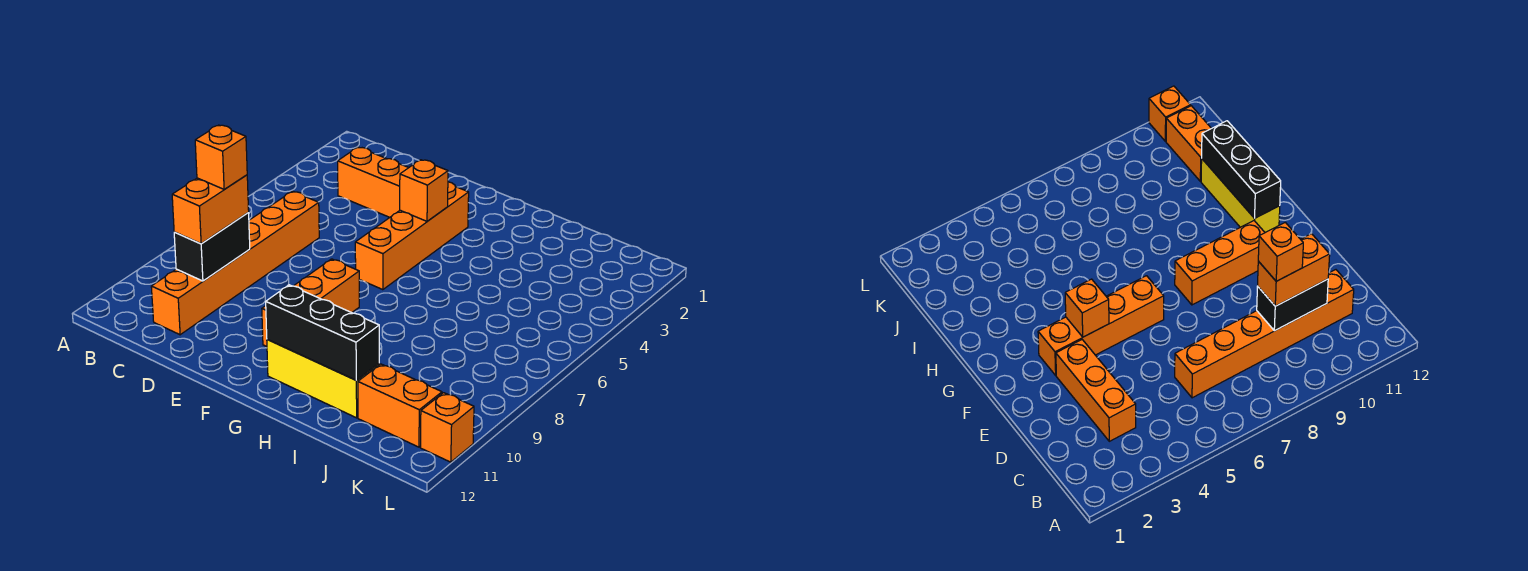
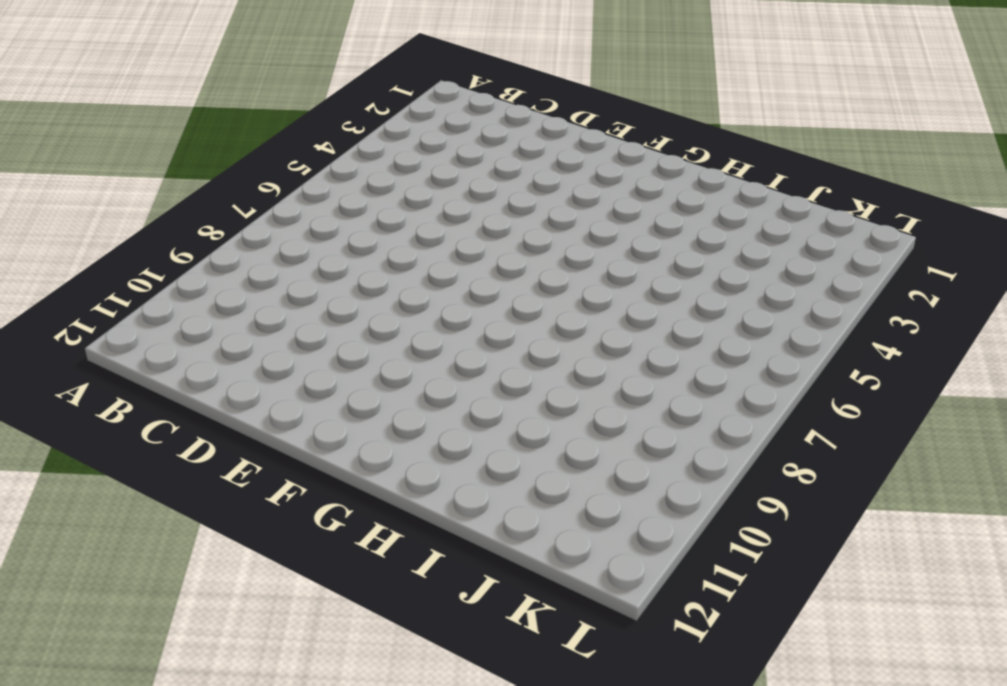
none -> orange brick C3:E3 level 1
none -> orange brick C6:C11 level 1
none -> orange brick F3:F6 level 1

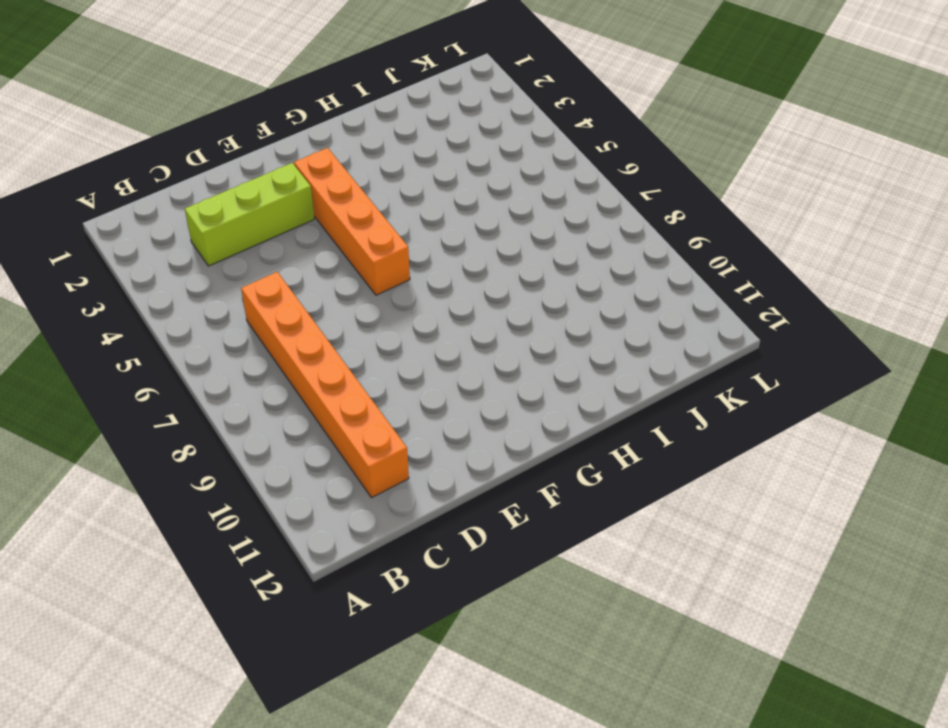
lime brick C3:E3 level 1 -> orange brick C3:E3 level 1
none -> orange brick F8:F10 level 1
none -> yellow brick G11:I11 level 1
none -> orange brick J11:K11 level 1

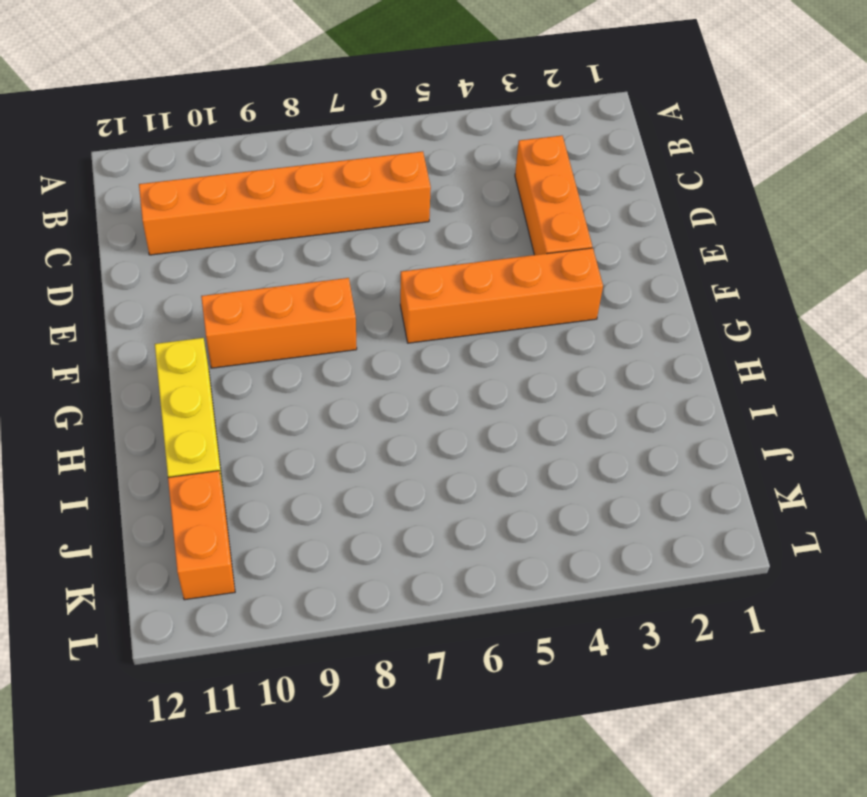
none -> orange brick L11 level 1
none -> black brick C9:C10 level 2
none -> orange brick F4 level 2

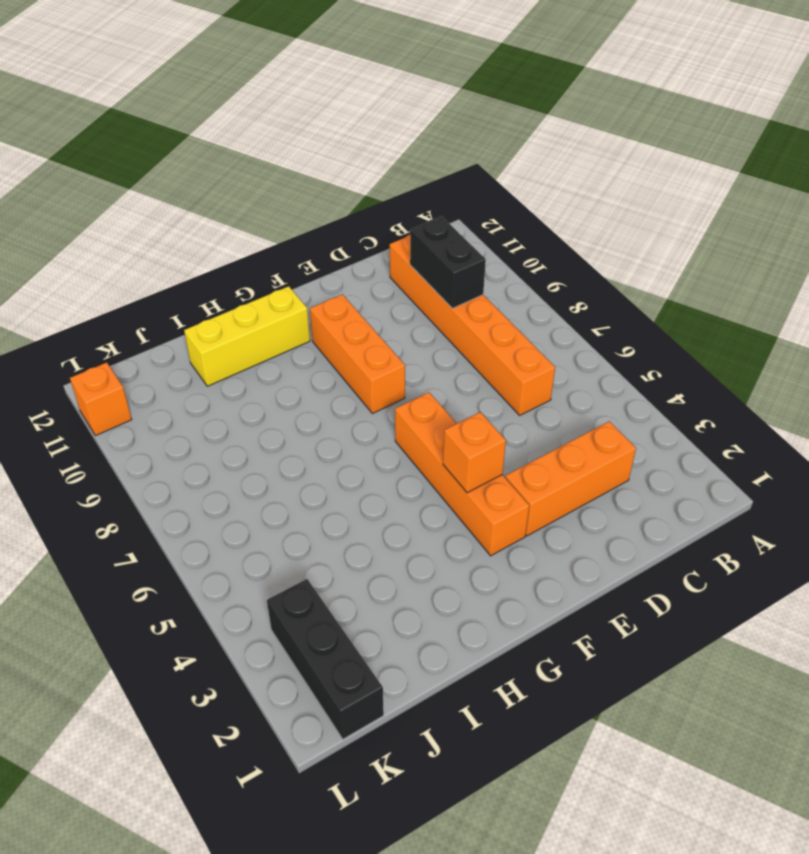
black brick K1:K3 level 1 -> black brick G11:I11 level 2
none -> orange brick J11:K11 level 1
none -> orange brick C9:C10 level 3
none -> orange brick C9 level 4

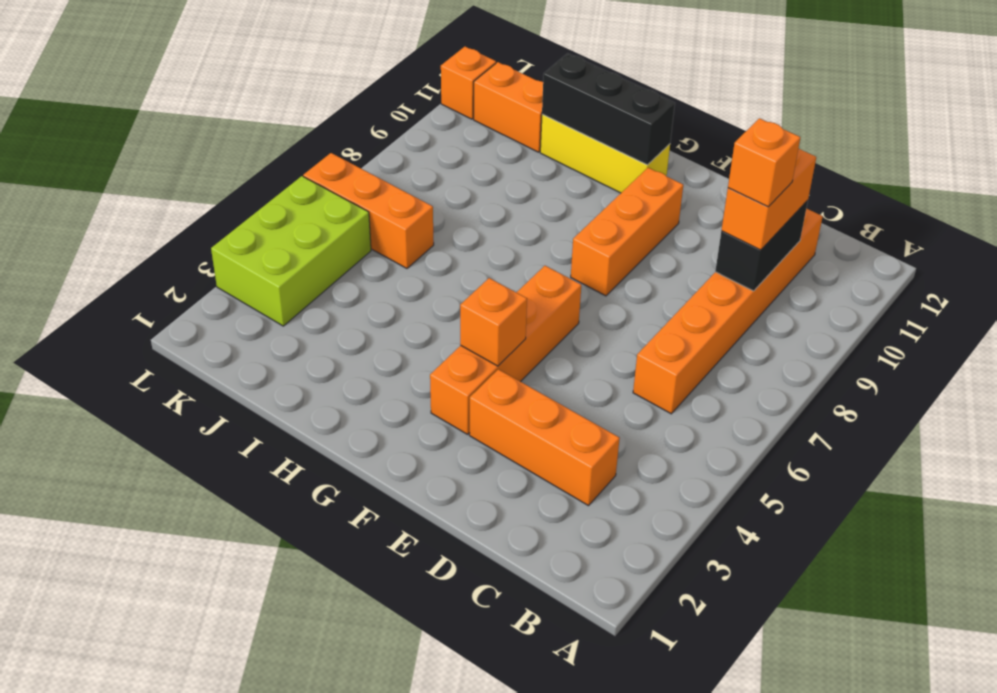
orange brick J6:L6 level 1 -> none
lime brick K3:L5 level 1 -> none

